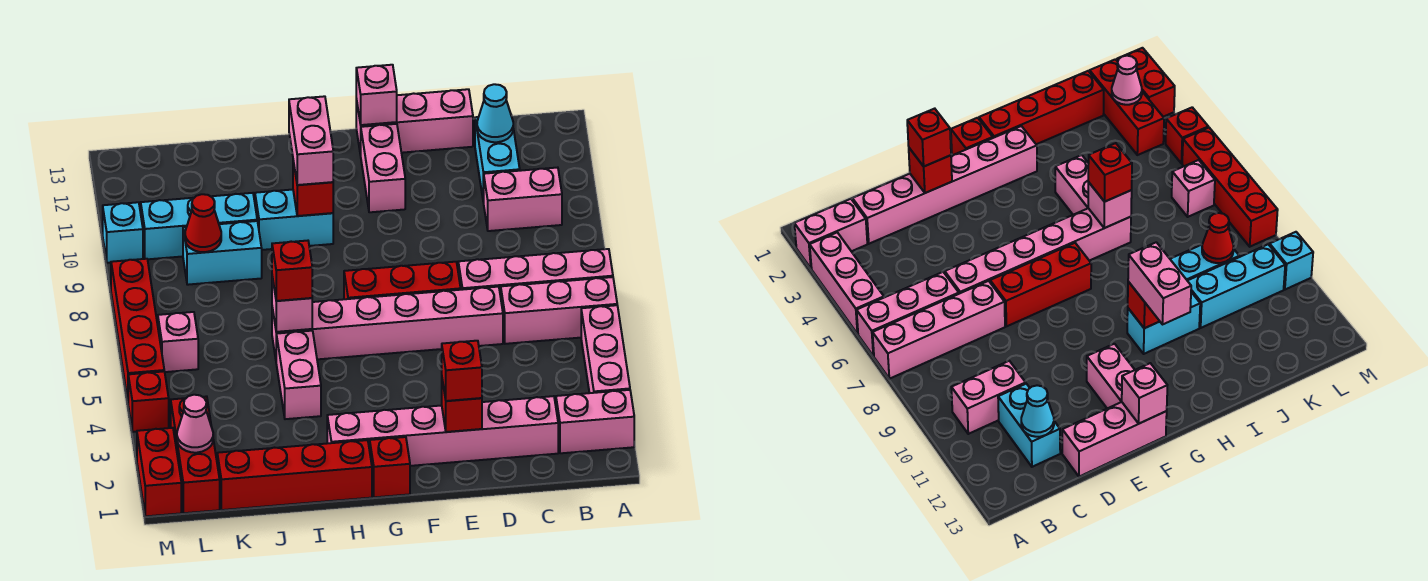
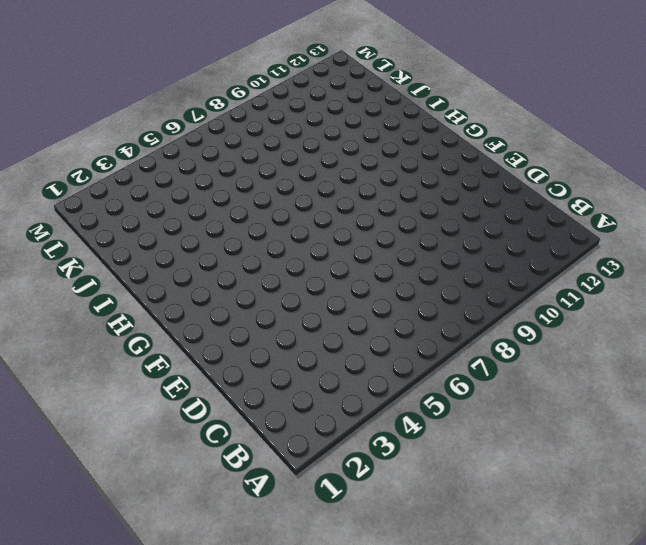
none -> pink brick A2:B2 level 1
none -> pink brick A3:A5 level 1
none -> pink brick A6:C6 level 1
none -> pink brick A7:D7 level 1

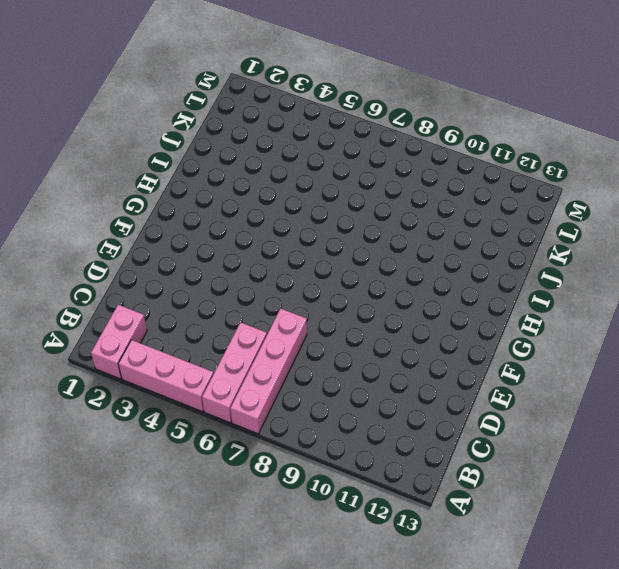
none -> pink brick B10:C10 level 1
none -> pink brick C2:H2 level 1
none -> cyan brick C11:C12 level 1
none -> pink brick D6:I6 level 1

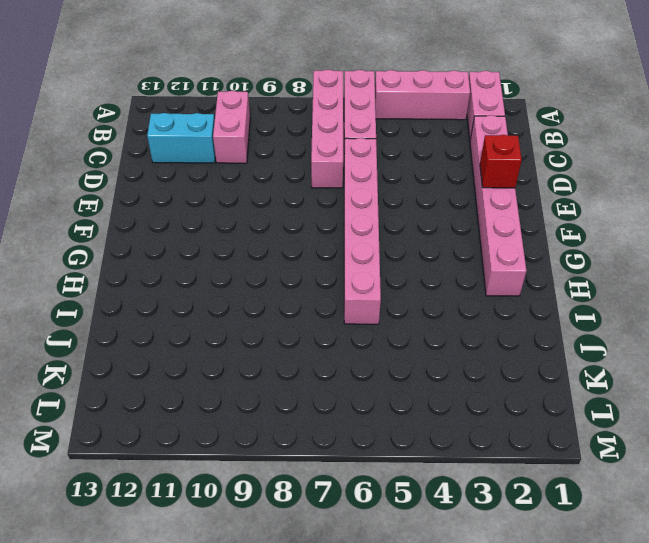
none -> pink brick D13:F13 level 1
none -> red brick E7:G7 level 1
none -> pink brick F11:F12 level 1
none -> red brick G1 level 1

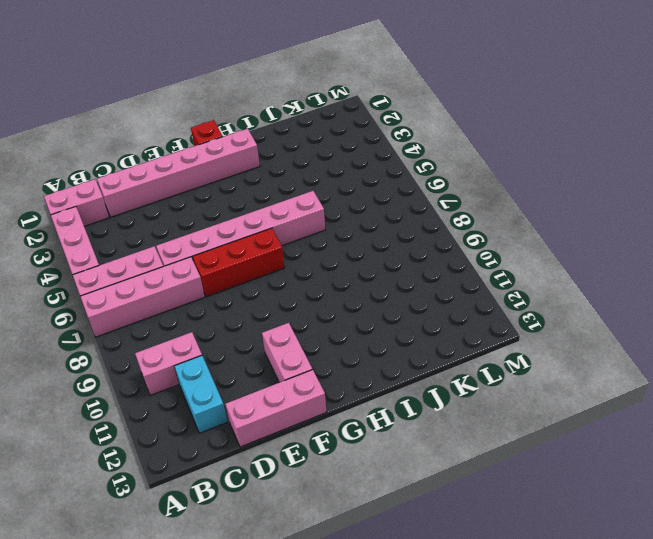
none -> red brick H1:K1 level 1
none -> cyan brick H10:I10 level 1
none -> pink brick I4:I5 level 1
none -> cyan brick J9:K9 level 1

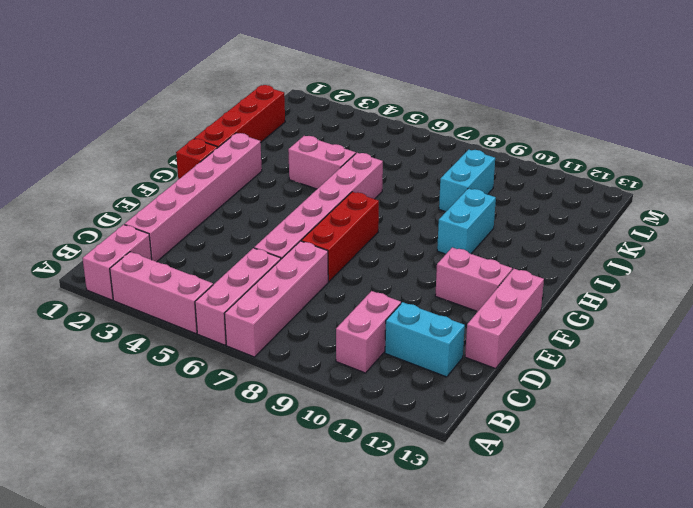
none -> cyan brick J10:L10 level 1
none -> red brick L1:L3 level 1
none -> pink brick L6 level 1
none -> red brick M1:M2 level 1

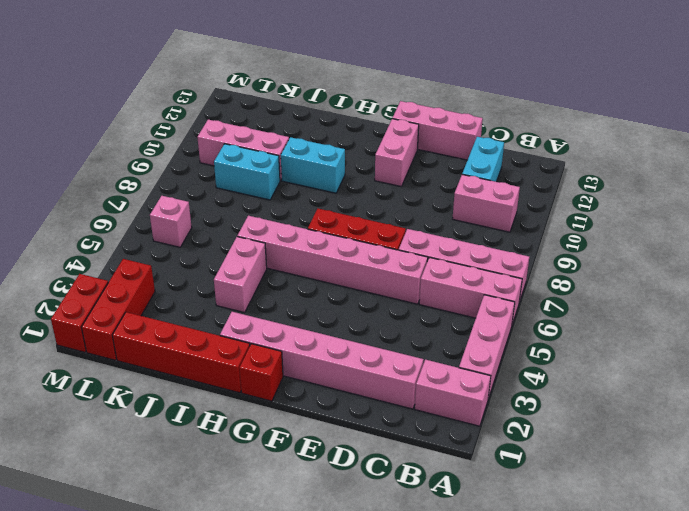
pink brick J10:L10 level 1 -> cyan brick J10:L10 level 1
none -> red brick M4 level 1
none -> red brick M5:M8 level 1
none -> cyan brick M10 level 1
none -> cyan cone C12 level 2

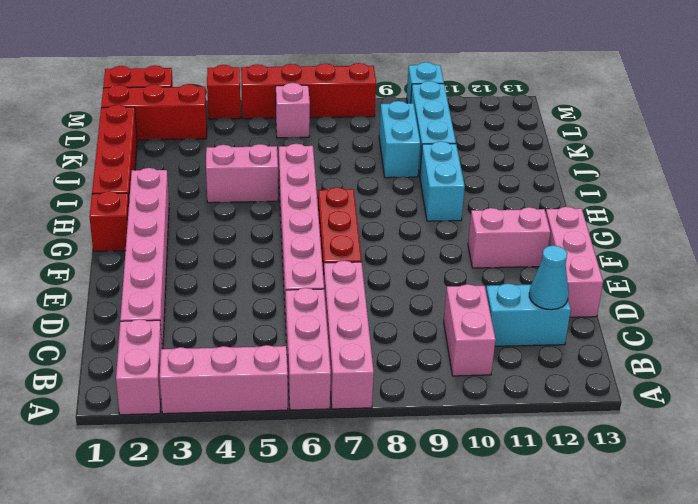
none -> red brick E2 level 2
none -> pink brick F13 level 2
none -> red brick H10 level 2
none -> pink brick I6 level 2

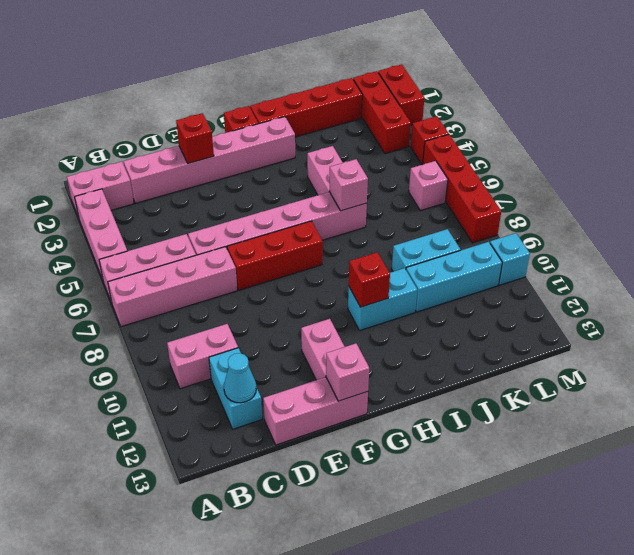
none -> red cone K9 level 2
none -> pink cone L2 level 2
none -> red brick E2 level 3
none -> pink brick H10:H11 level 3

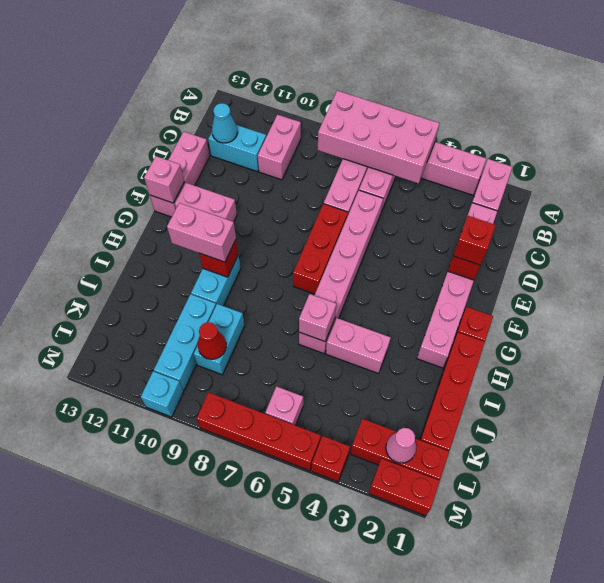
pink brick A5:B8 level 2 -> none
none -> red brick I6 level 3

